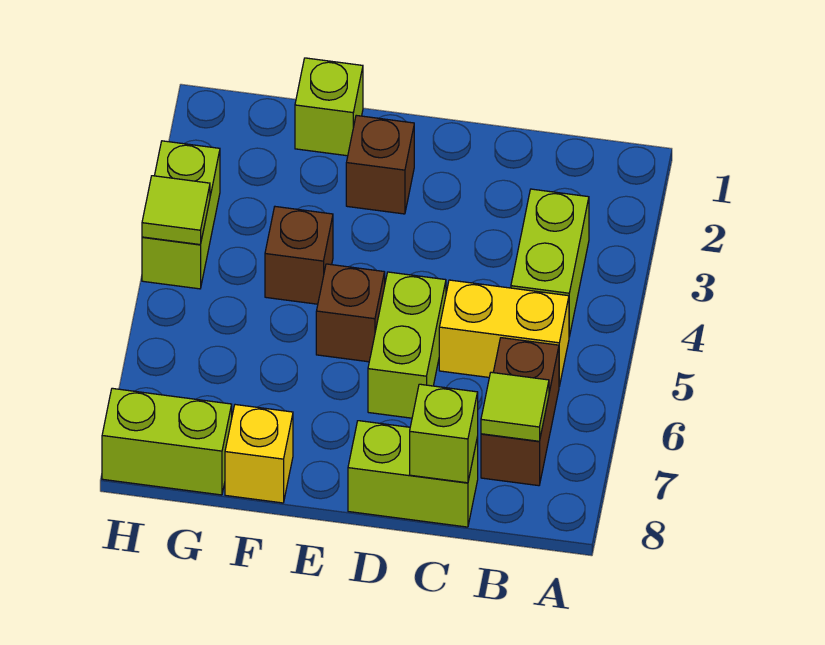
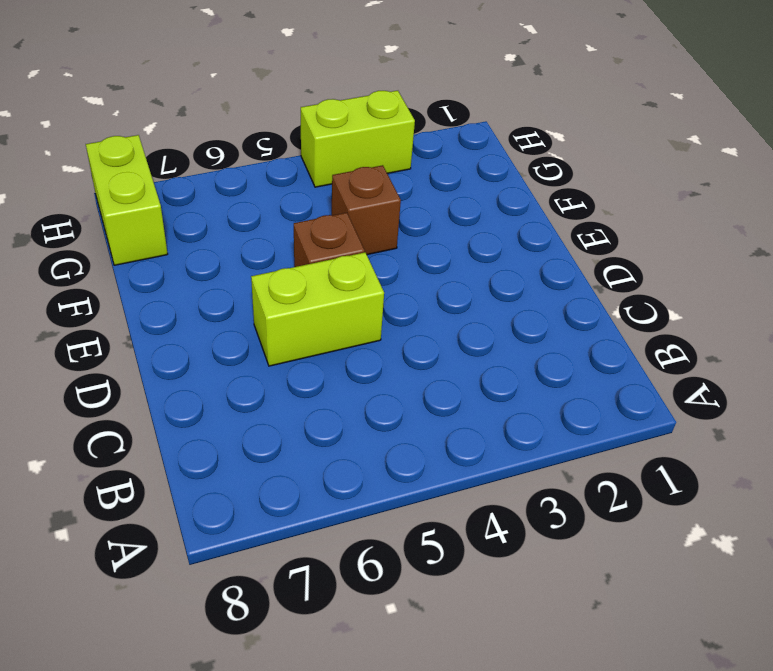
none -> lime brick B3:B4 level 1
none -> yellow brick B5:C5 level 1
none -> brown brick B6:B7 level 1

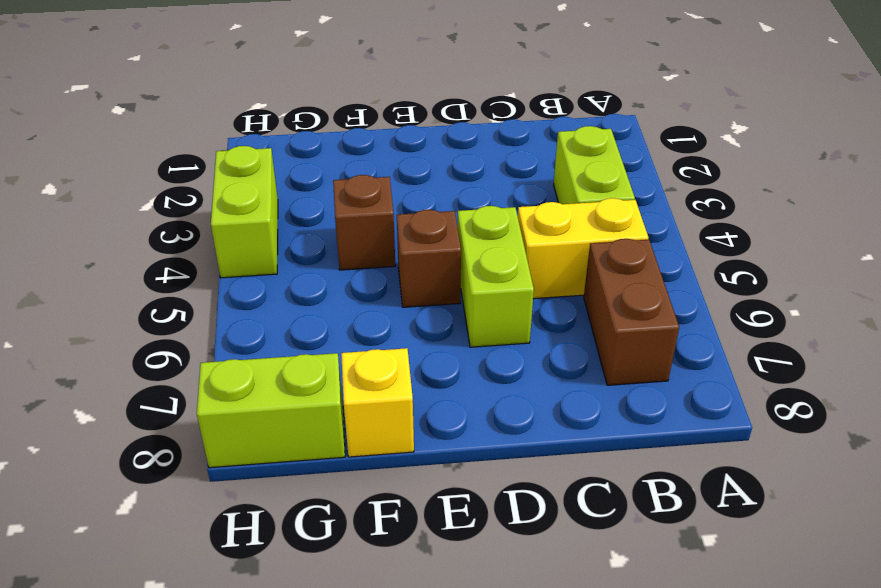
none -> lime brick C8:D8 level 1
none -> brown brick E2 level 1
none -> lime brick F1 level 1

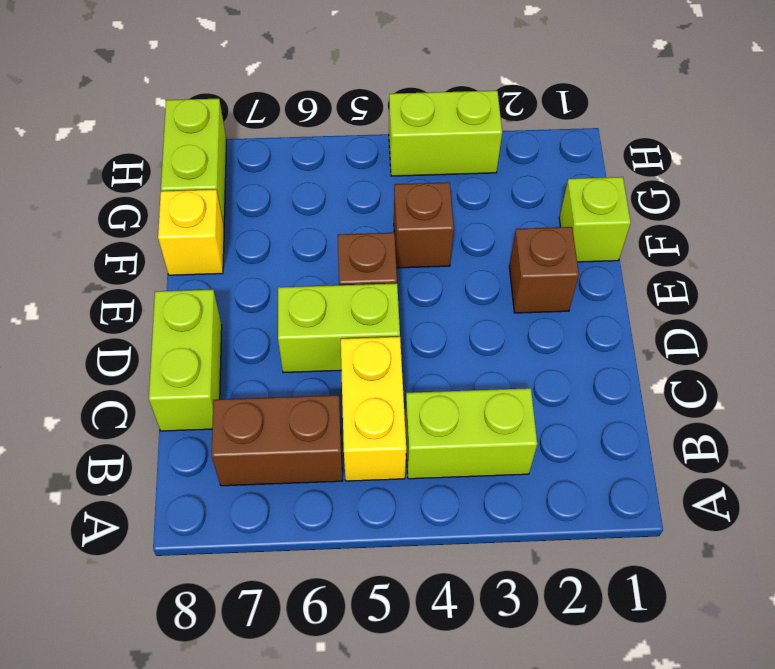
none -> lime tile B7 level 2
none -> lime brick C8 level 2
none -> lime tile H4 level 2

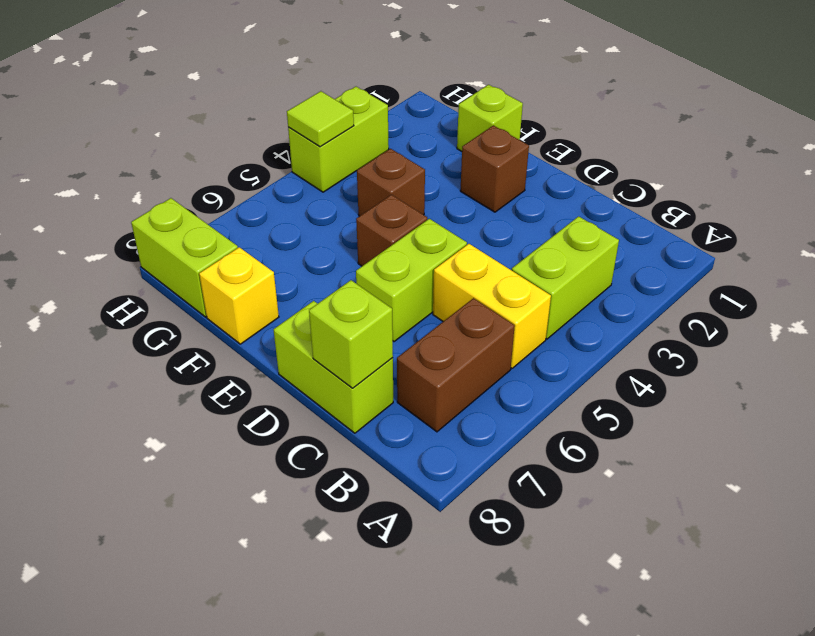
none -> lime tile B7 level 2

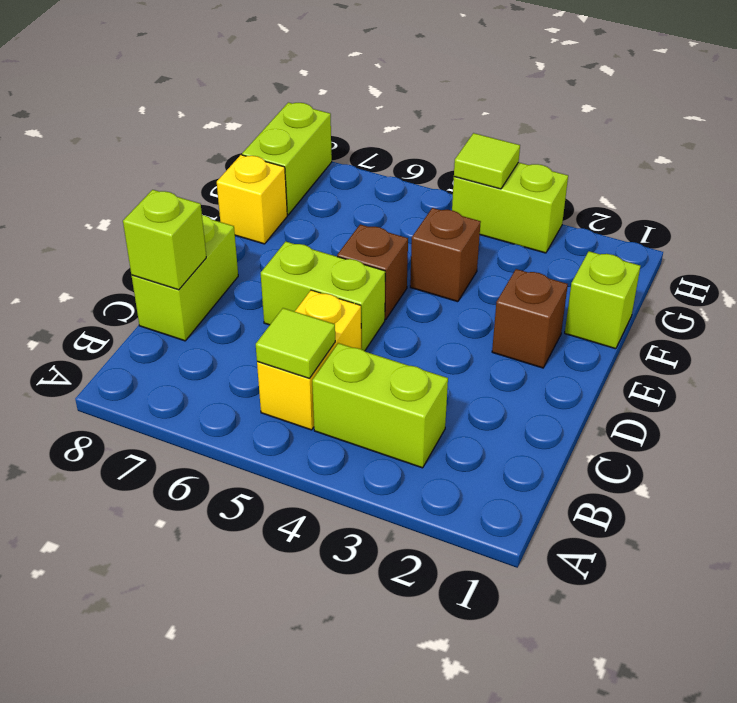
lime tile B5 level 2 -> lime tile B7 level 2
none -> brown brick B6:B7 level 1

